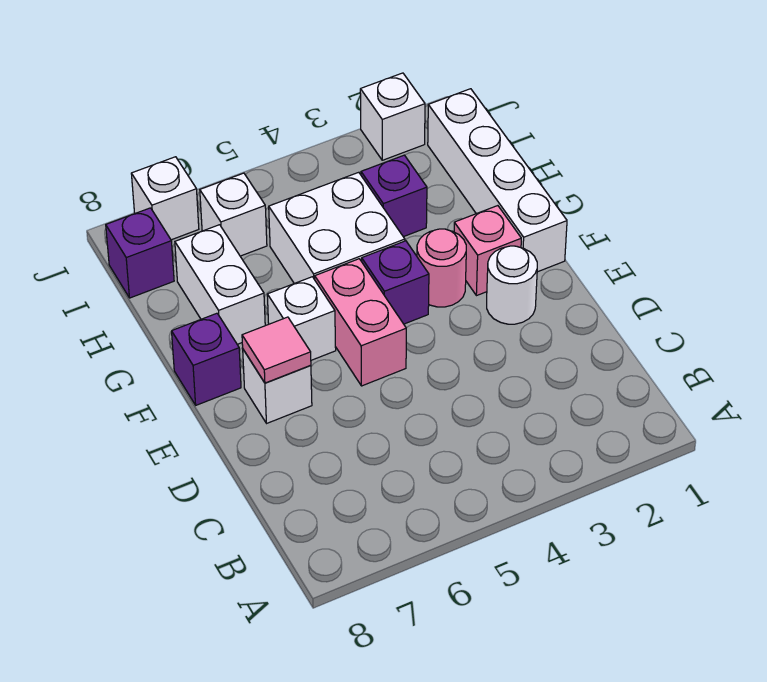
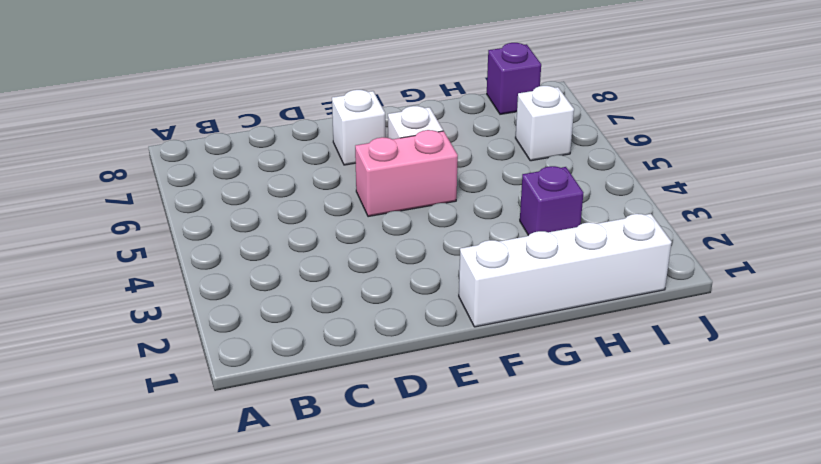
none -> white round brick E2 level 1
none -> pink brick F2 level 1
none -> pink round brick F3 level 1

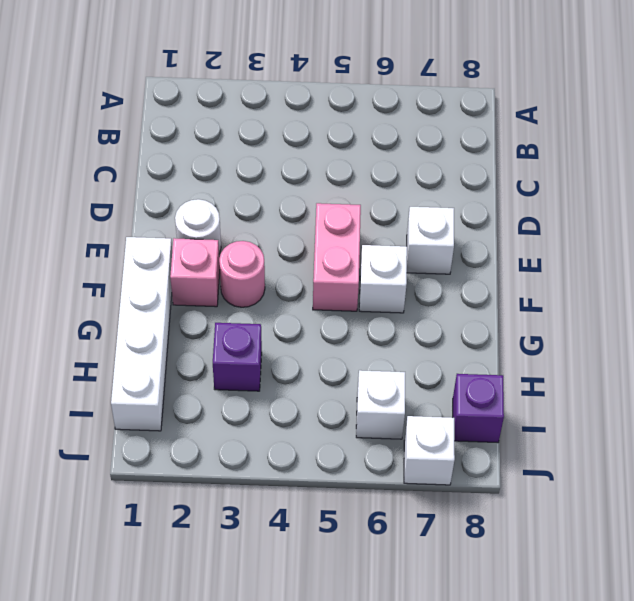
none -> purple brick F4 level 1
none -> purple brick F8 level 1
none -> white brick G4:H5 level 1

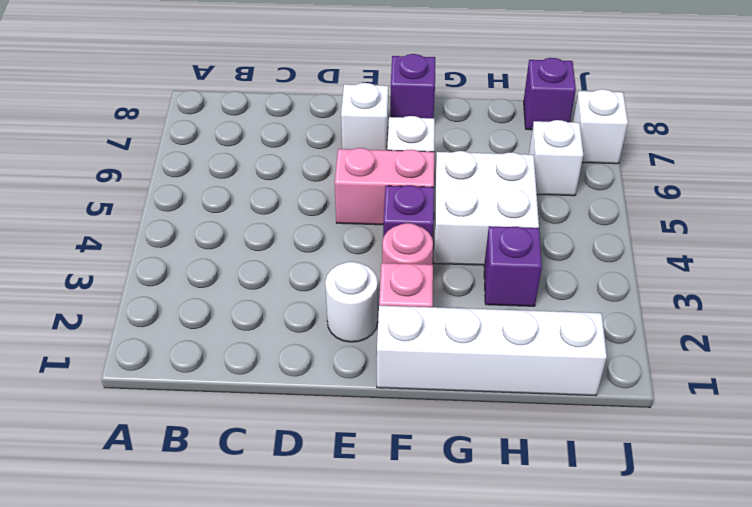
none -> white brick G7:H7 level 1
none -> white brick J2 level 1
none -> pink tile E7 level 2

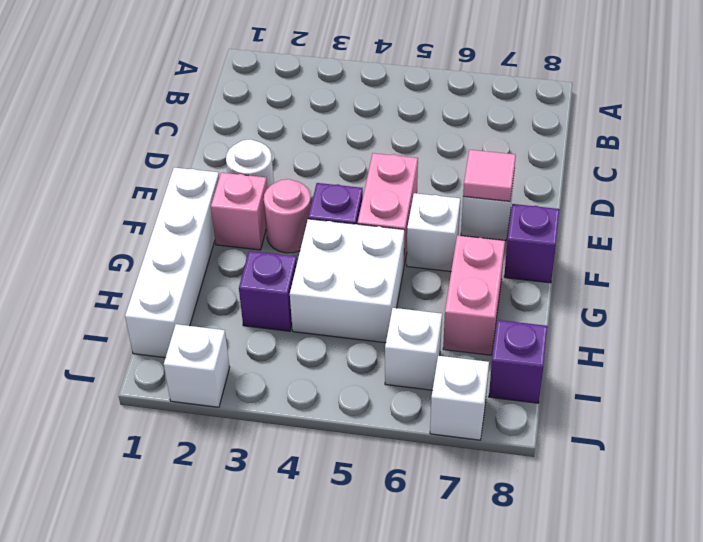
pink brick G7:H7 level 1 -> white brick G7:H7 level 1

